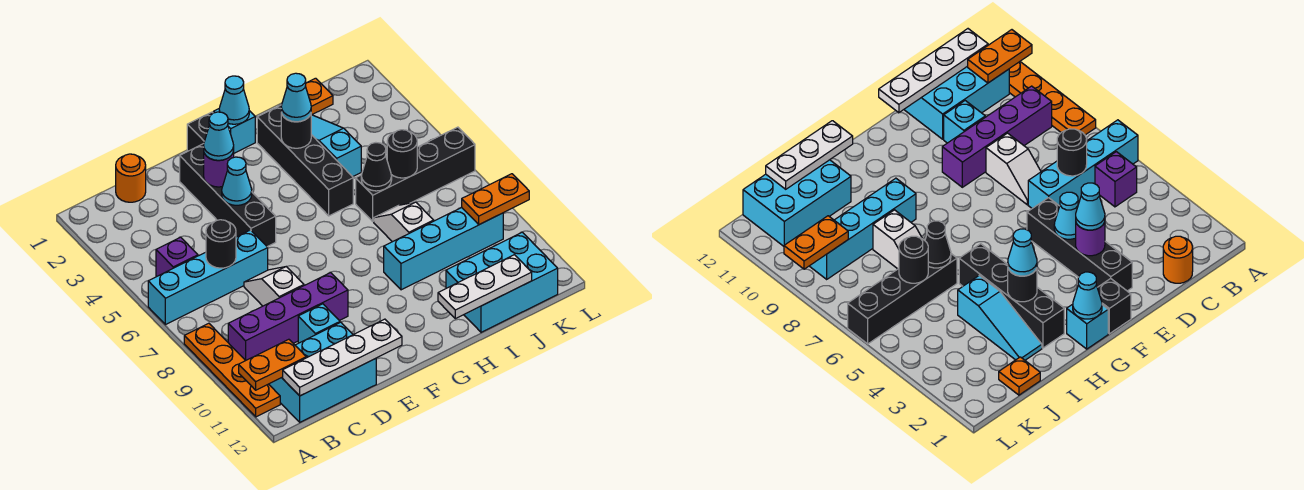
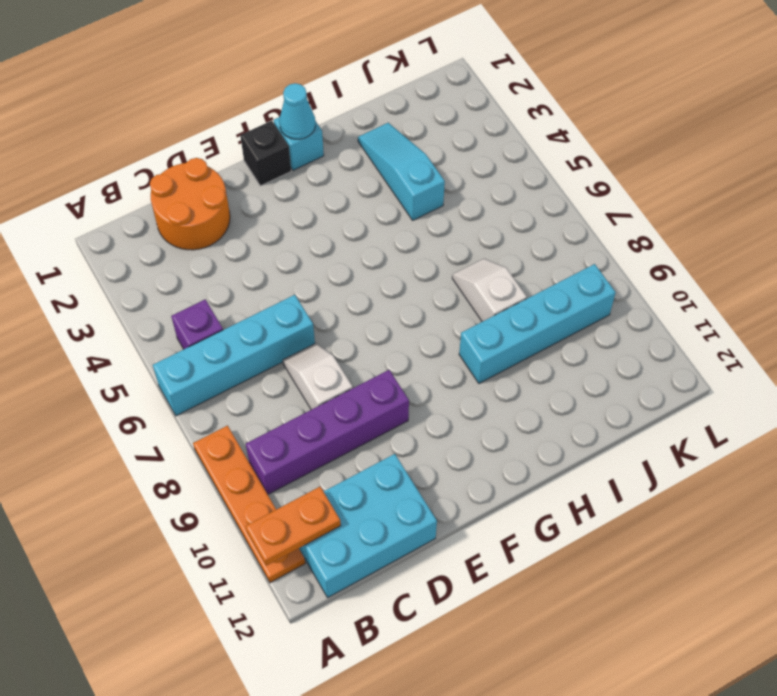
orange round brick C1:D2 level 1 -> orange round brick C1 level 1
none -> cyan brick D10 level 1
none -> black brick E2:E5 level 1
none -> black brick H2:H5 level 1
none -> black brick I6:L6 level 1

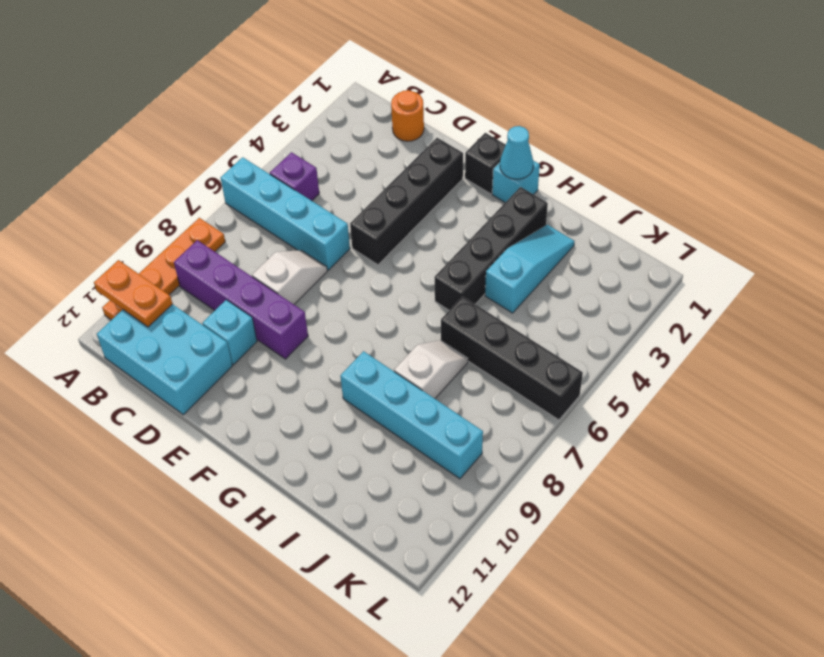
none -> cyan brick I11:K12 level 1
none -> orange plate J1 level 1
none -> white plate B12:E12 level 2
none -> black round brick C6 level 2

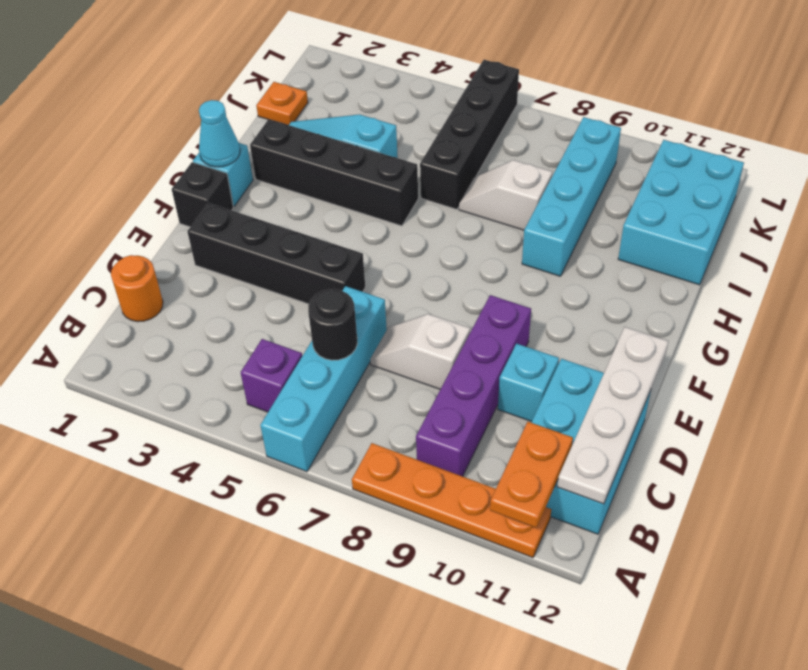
none -> purple round brick E3 level 2
none -> cyan cone E4 level 2
none -> black round brick H3 level 2
none -> white plate H12:J12 level 2

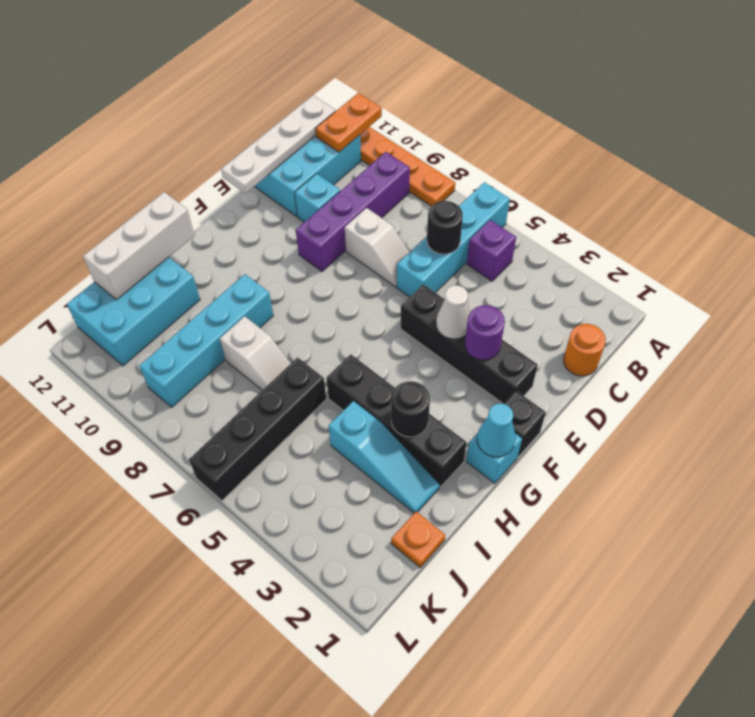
white cone E4 level 2 -> cyan cone E4 level 2
white brick H12:J12 level 2 -> white plate H12:J12 level 2
none -> black cone I6 level 2
none -> black round brick J6 level 2
none -> orange plate K9:L9 level 2
none -> cyan cone E3 level 3

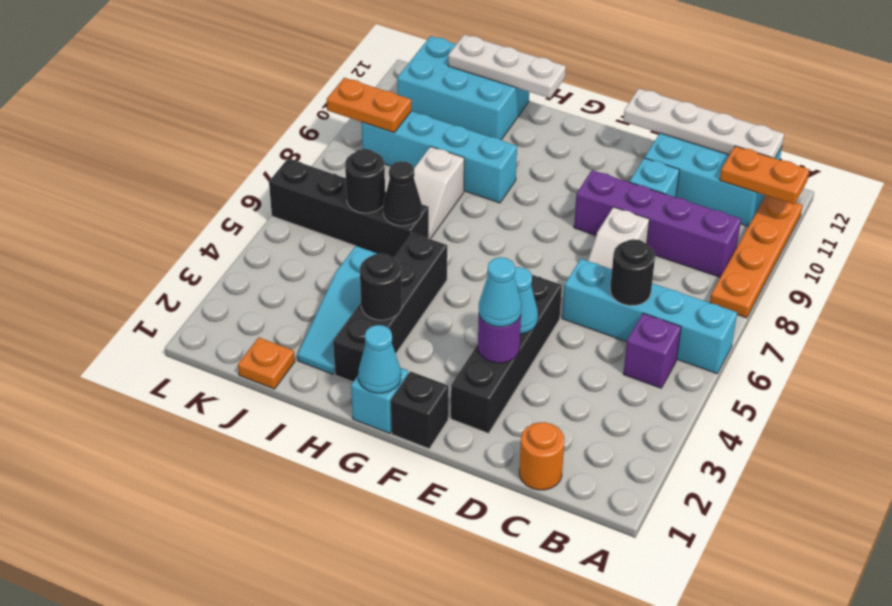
none -> cyan cone H3 level 3

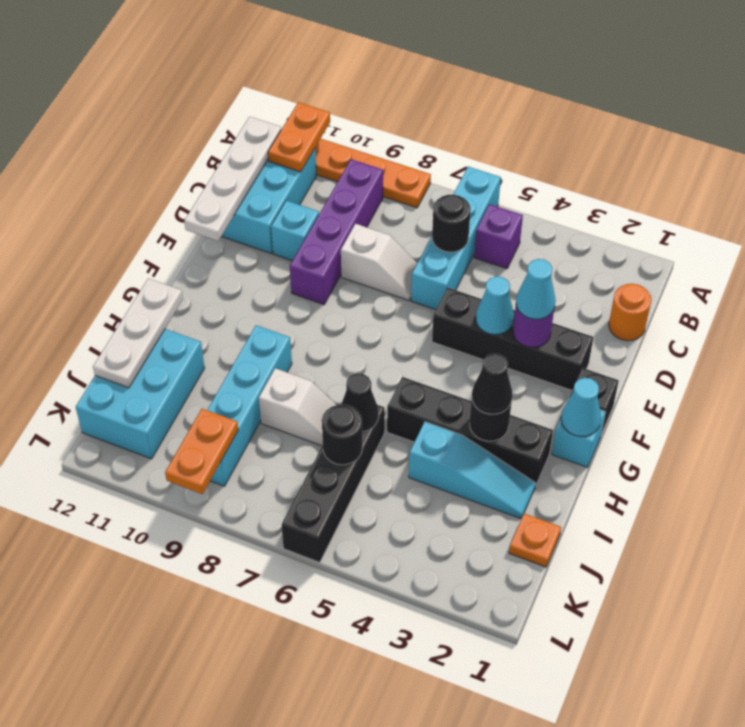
black cone H3 level 3 -> cyan cone H3 level 3

